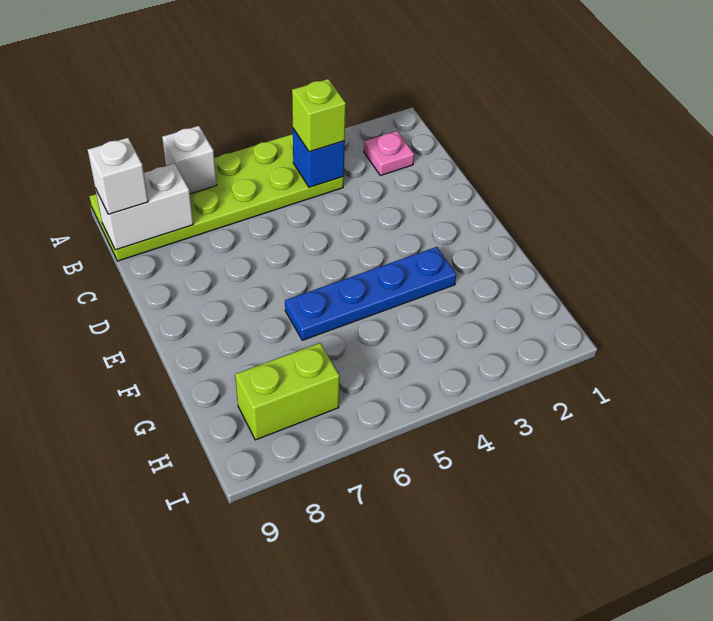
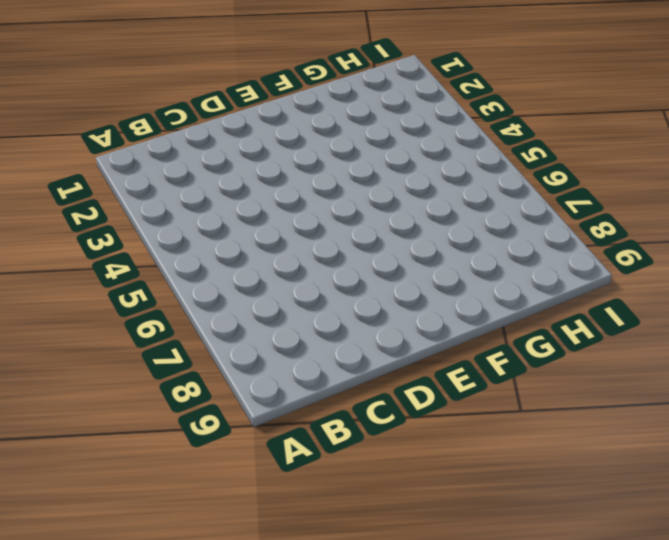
none -> lime plate A4:B9 level 1
none -> pink plate B2 level 1

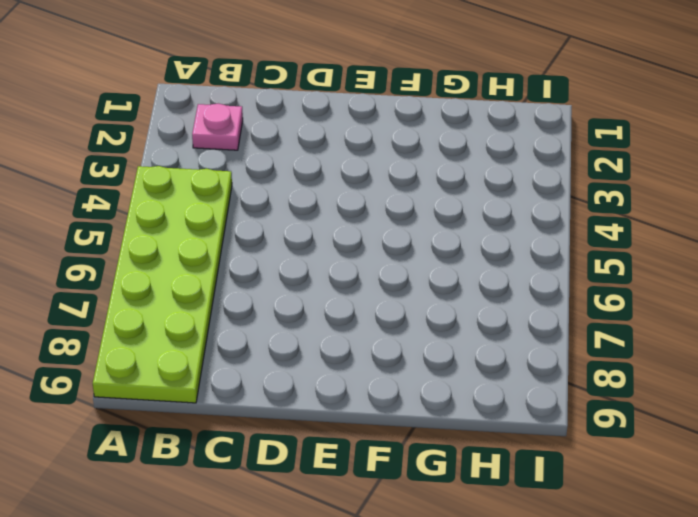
none -> blue plate F3:F6 level 1
none -> lime brick H7:H8 level 1

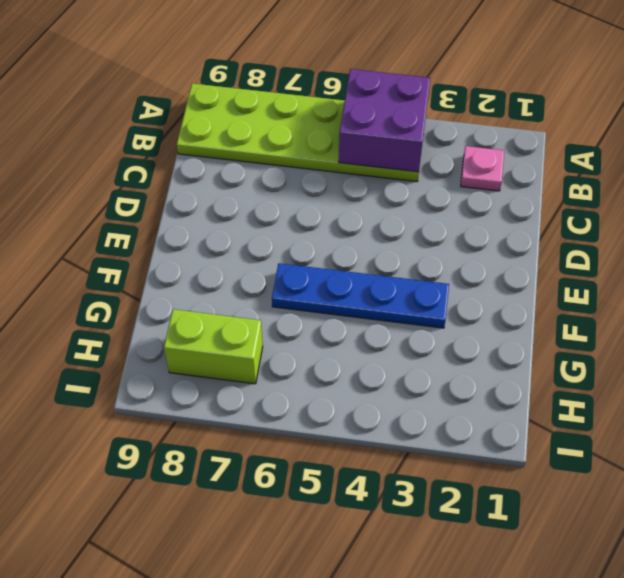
purple brick A4:B5 level 2 -> blue brick B4 level 2
none -> white brick A7 level 2
none -> white brick B8:B9 level 2

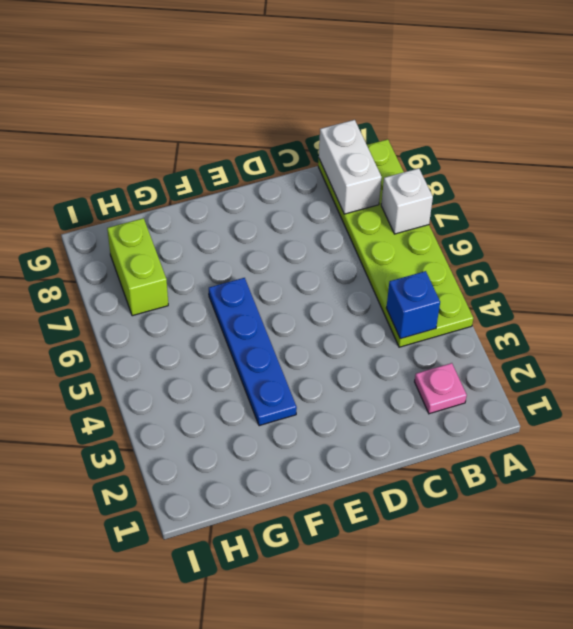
none -> lime brick B4 level 3
none -> white brick B9 level 3

